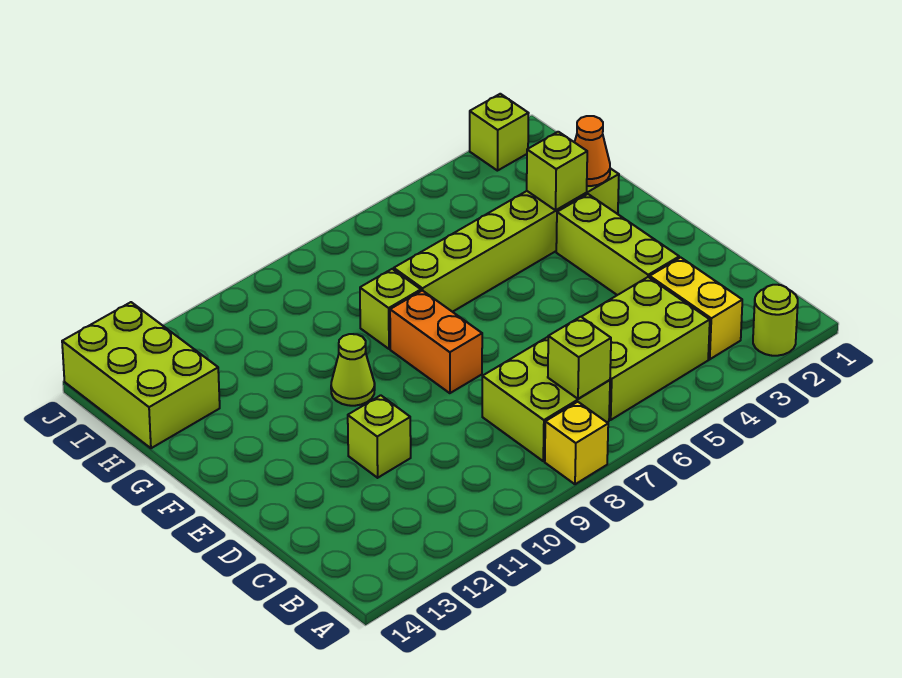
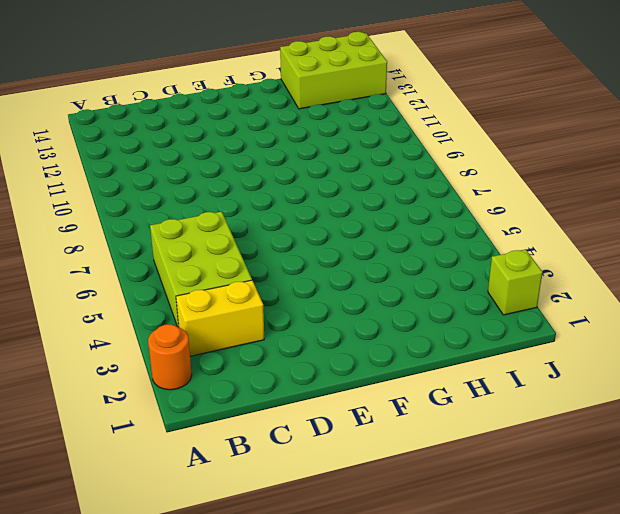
orange round brick A2 level 1 -> lime round brick A2 level 1
none -> yellow brick A8 level 1
none -> lime brick B7:C8 level 1
none -> lime brick D3:F3 level 1

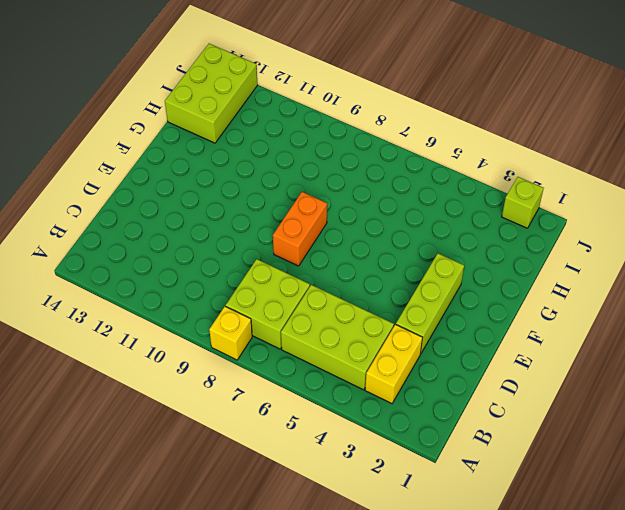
none -> lime round brick A2 level 1
none -> lime brick D11 level 1
none -> lime cone F10 level 1

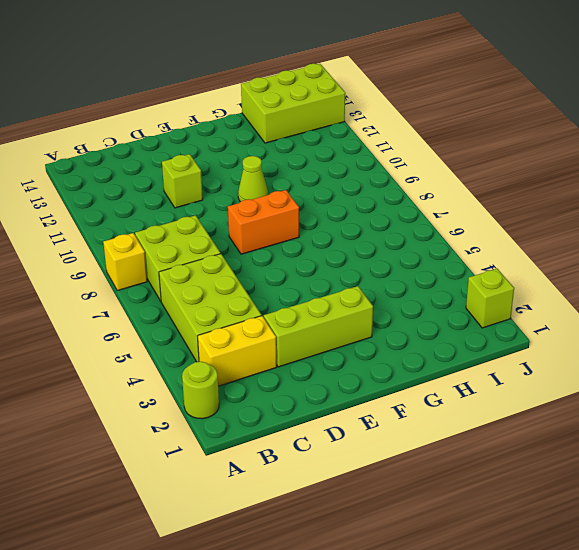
none -> lime brick G2:G7 level 1
none -> lime brick G8 level 1
none -> lime brick B7 level 2

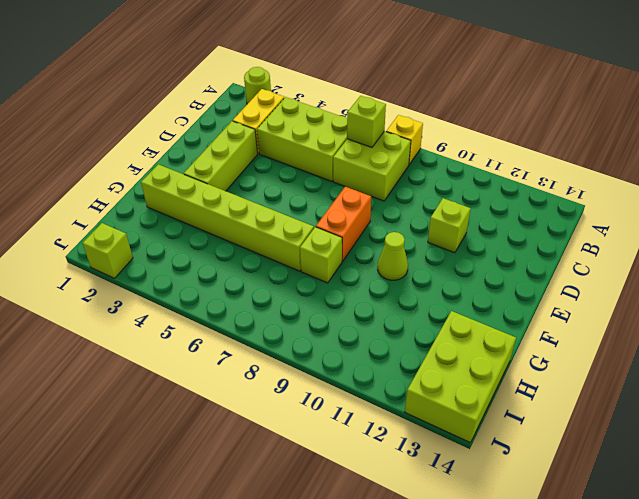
none -> orange cone G2 level 2
none -> lime brick G3 level 2

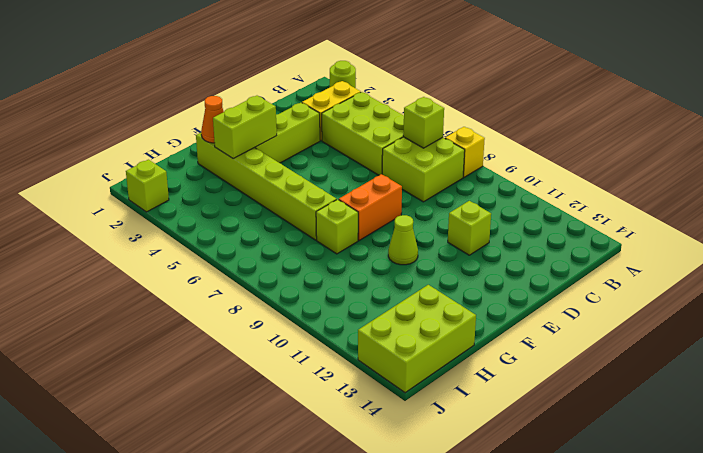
lime brick F3:G3 level 2 -> lime brick G3 level 2

